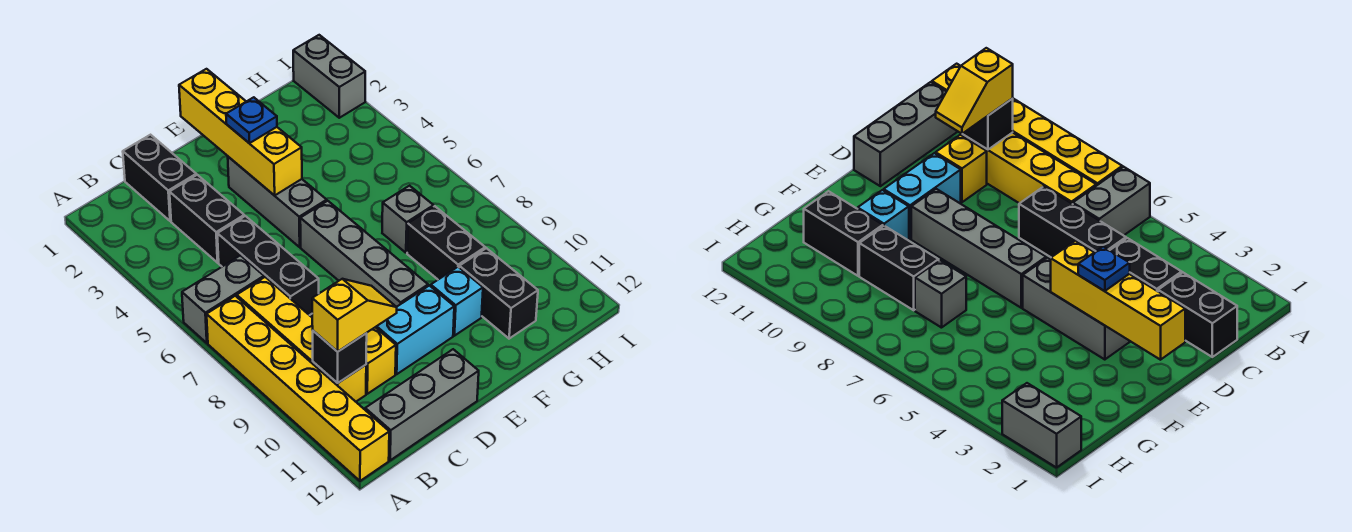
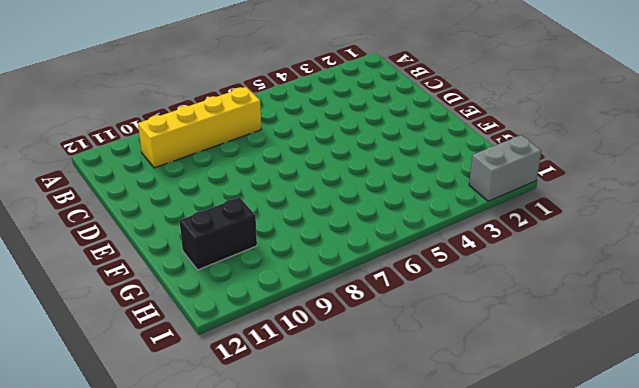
none -> grey brick A6:B6 level 1
none -> yellow brick A7:A12 level 1
none -> grey brick B12:D12 level 1

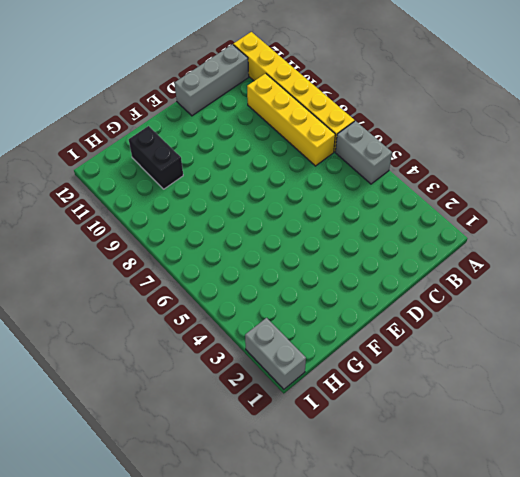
grey brick A5:A6 level 1 -> grey brick A6:B6 level 1
none -> black brick C1:C2 level 1
none -> black brick C3:C4 level 1
none -> black brick C5:C7 level 1

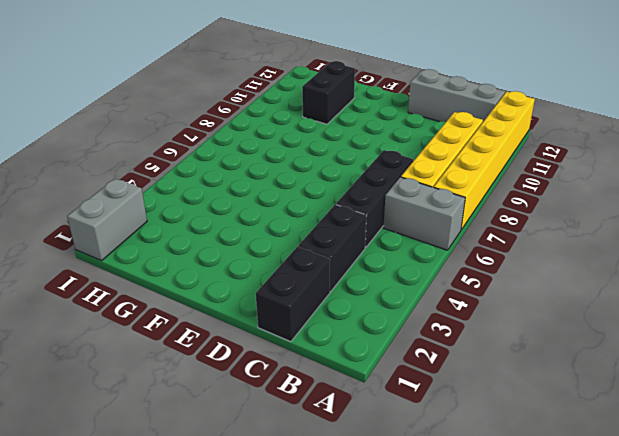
none -> yellow brick C10 level 1
none -> cyan brick D10:E10 level 1
none -> grey brick E3:E5 level 1

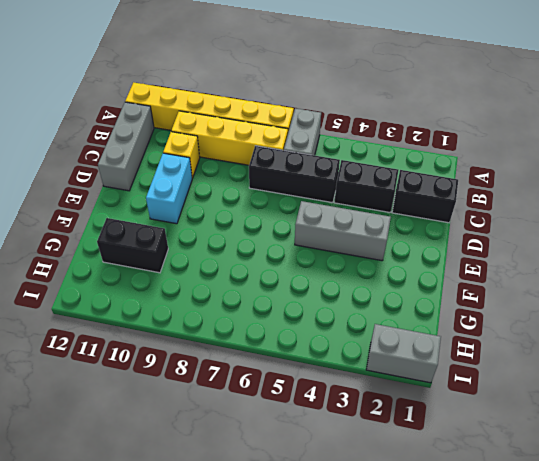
none -> grey brick E6:E9 level 1
none -> cyan brick F10 level 1
none -> grey brick G7 level 1

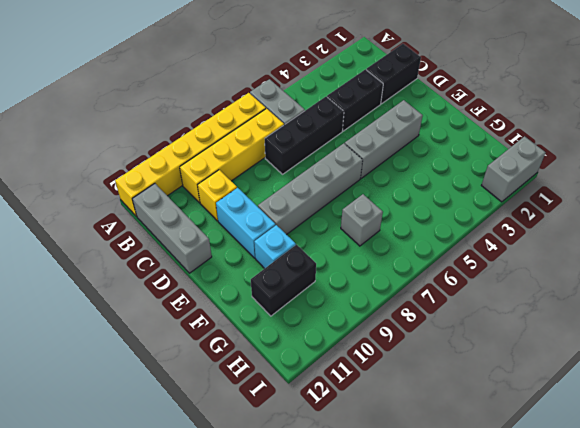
none -> black brick G8:G9 level 1
none -> black brick B10 level 2
none -> yellow brick E1:E4 level 2

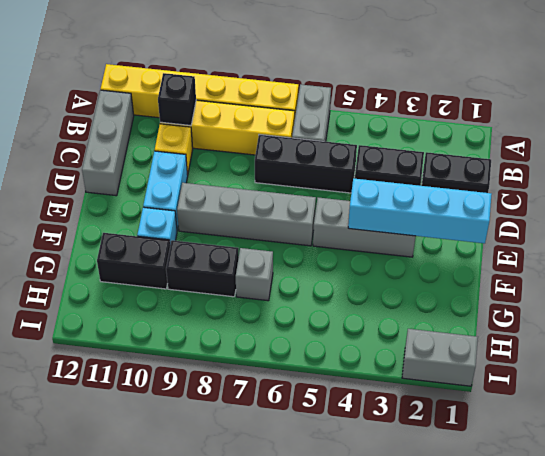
cyan brick E1:E4 level 2 -> yellow brick E1:E4 level 2
none -> yellow slope B10:C10 level 3 top B
none -> blue plate E3 level 3

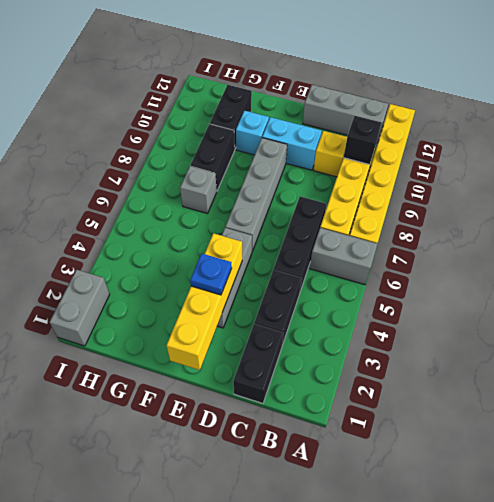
none -> yellow slope B10:C10 level 3 top B

